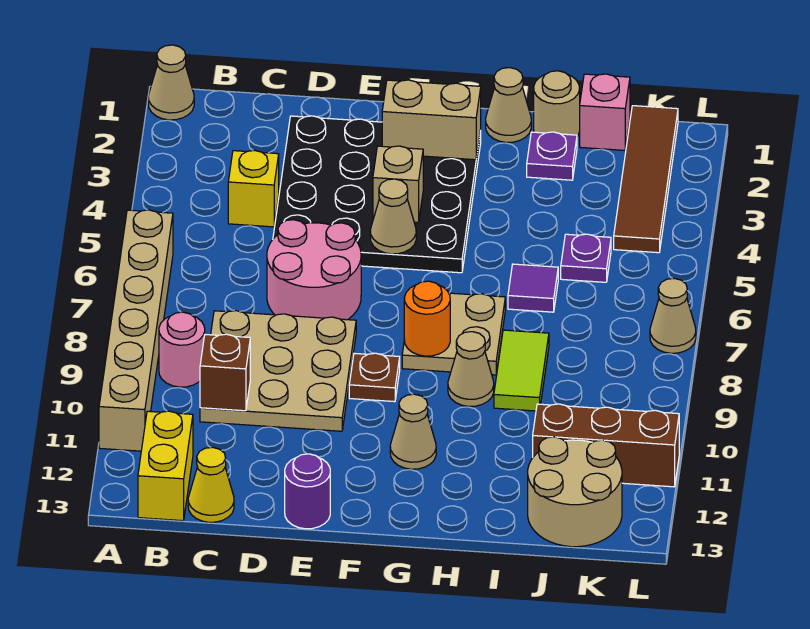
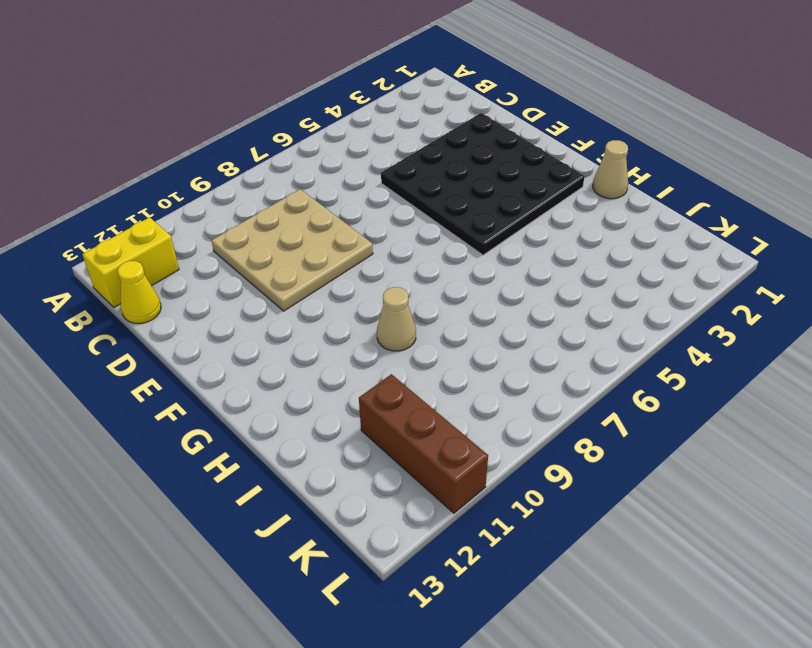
none -> tan cone A1 level 1
none -> tan brick A6:A11 level 1
none -> pink round brick B9 level 1
none -> yellow brick C4 level 1

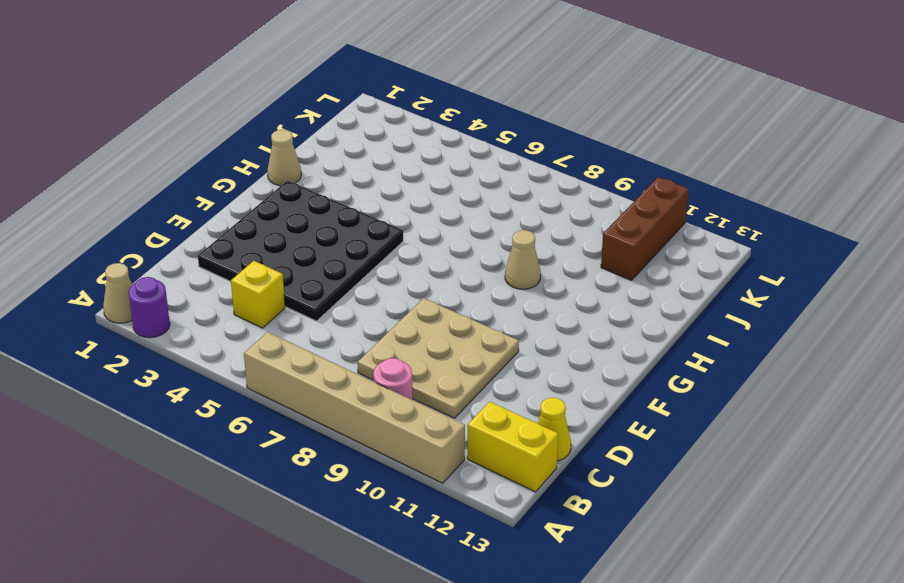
purple round brick A2 level 1 -> purple round brick E13 level 1
none -> pink round brick D6:E7 level 1
none -> brown plate F9 level 1
none -> tan plate G7:H8 level 1
none -> tan cone G11 level 1

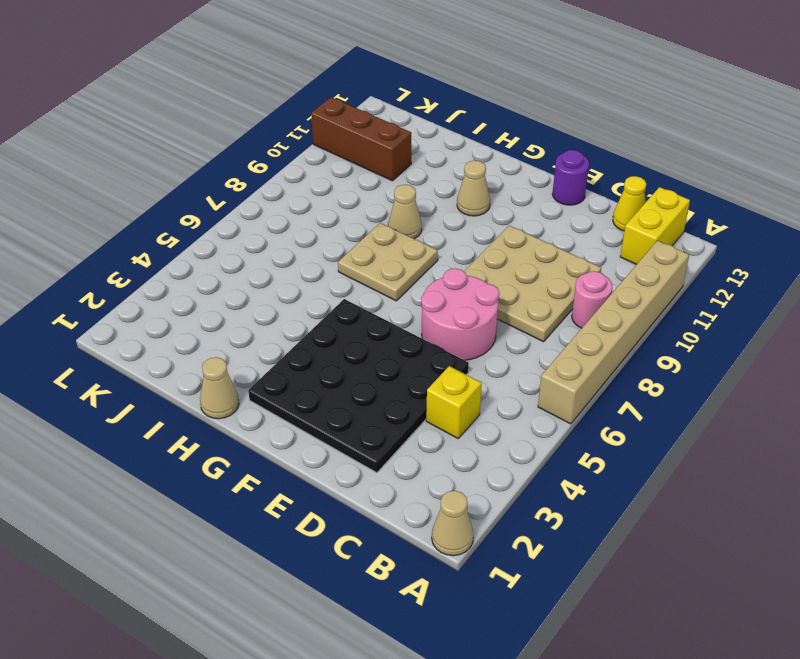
none -> brown plate F9 level 1
none -> tan round brick I1 level 1
none -> purple plate I2 level 1
none -> purple tile I6 level 1

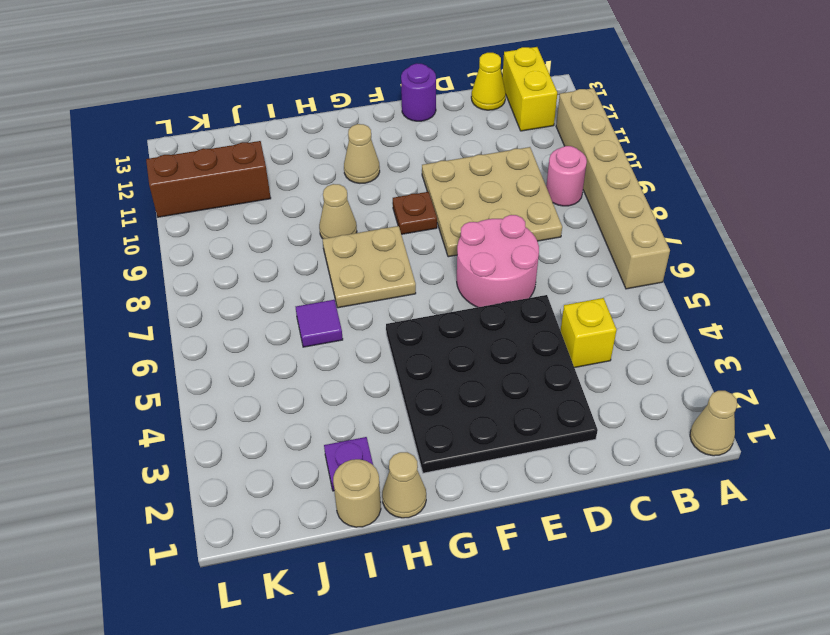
none -> lime tile I8:I9 level 1
none -> pink brick J1 level 1
none -> purple plate J5 level 1
none -> tan round brick J12:K13 level 1

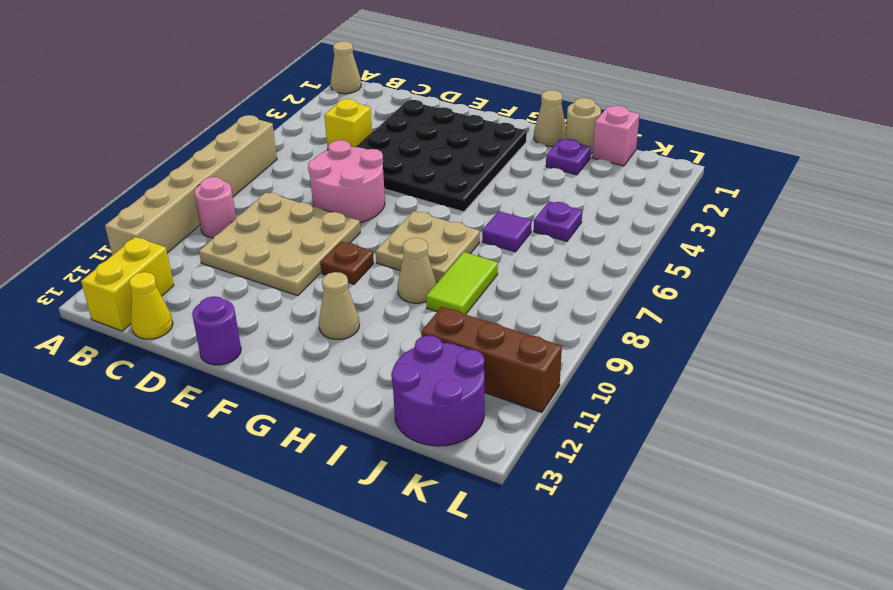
purple round brick J12:K13 level 1 -> tan round brick J12:K13 level 1
none -> brown tile K1:K4 level 1
none -> tan cone L7 level 1
none -> brown brick C10 level 2
none -> tan brick F2:G2 level 2

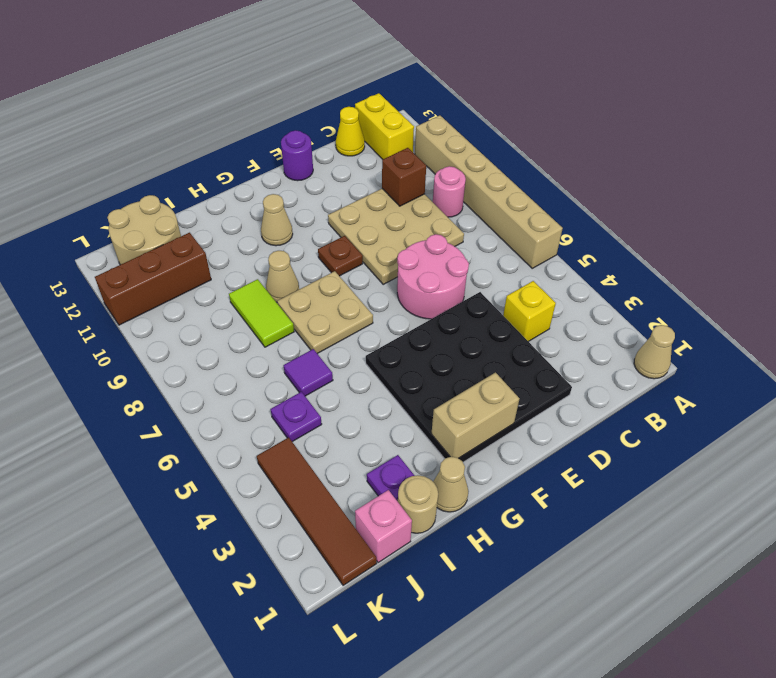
none -> tan cone L7 level 1
none -> tan brick F4 level 2
none -> tan cone F5 level 2
none -> orange round brick G8 level 2

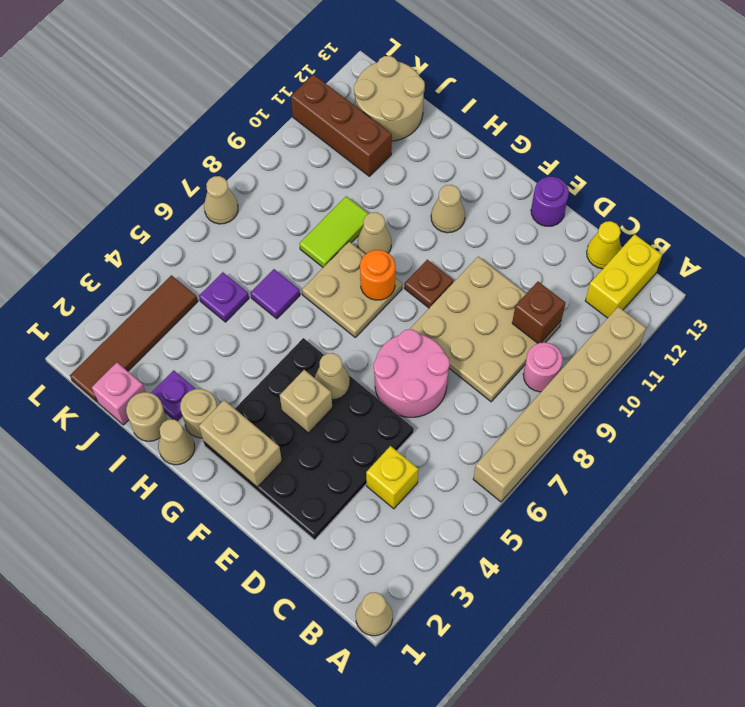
tan round brick H2 level 1 -> none

